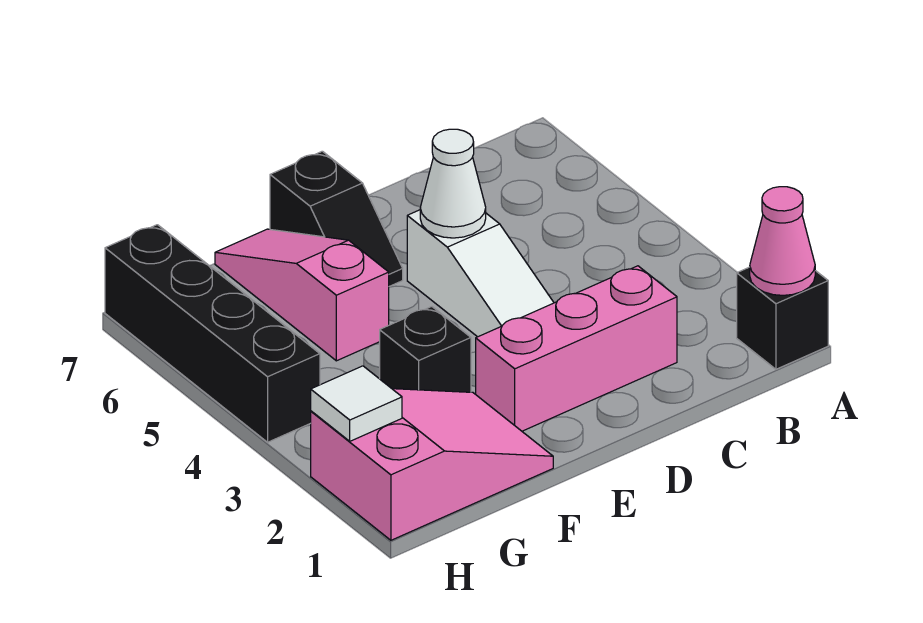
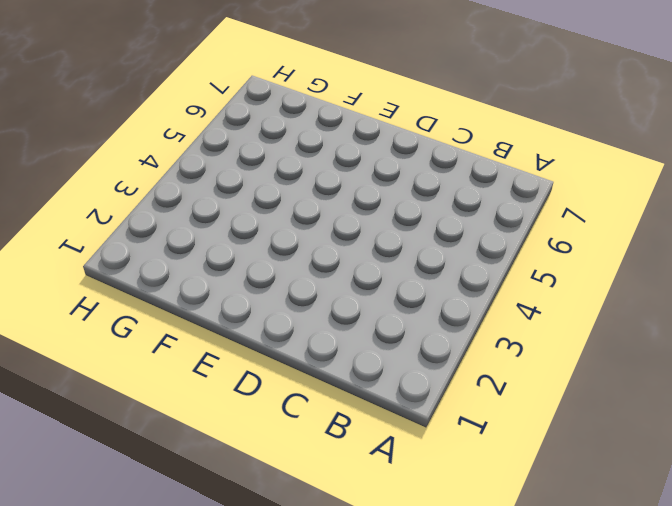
none -> black brick A1 level 1
none -> pink brick C2:E2 level 1

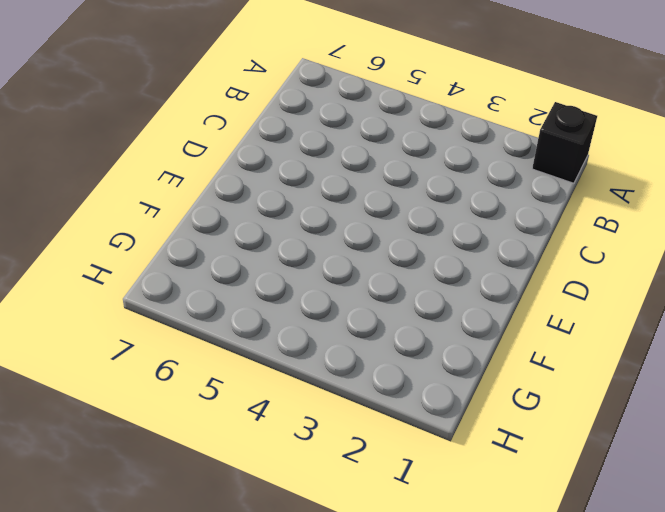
none -> pink brick C2:E2 level 1
none -> white slope D3:D5 level 1 top 5

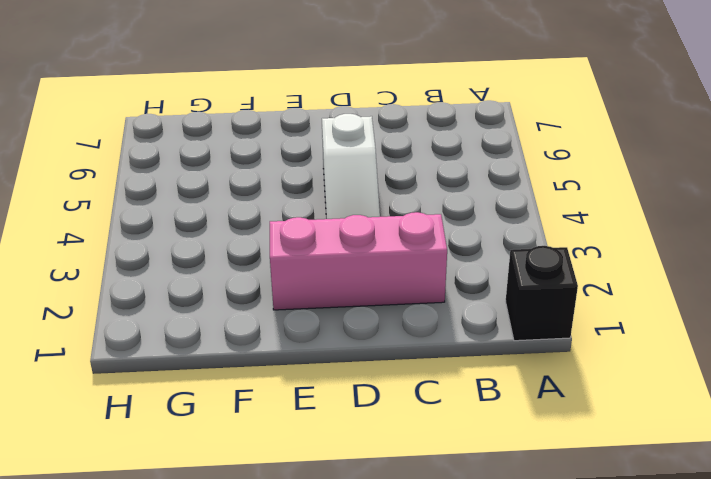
none -> black slope E6:E7 level 1 top 7
none -> pink slope F1:H2 level 1 top H

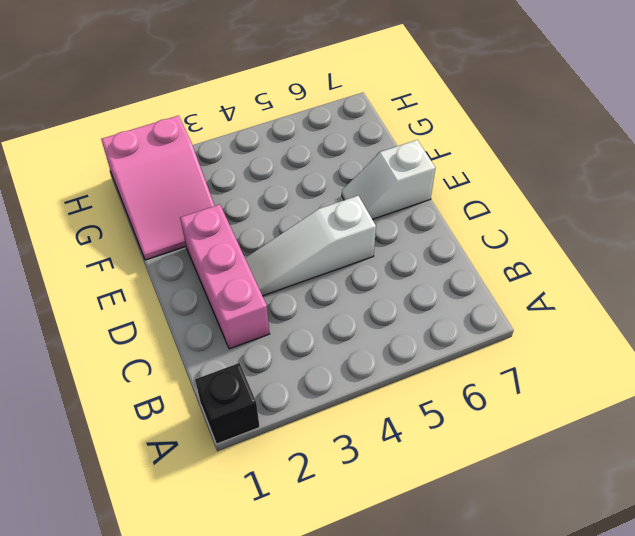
white slope E6:E7 level 1 top 7 -> black slope E6:E7 level 1 top 7
none -> black brick F3 level 1
none -> pink slope F5:F7 level 1 top 5

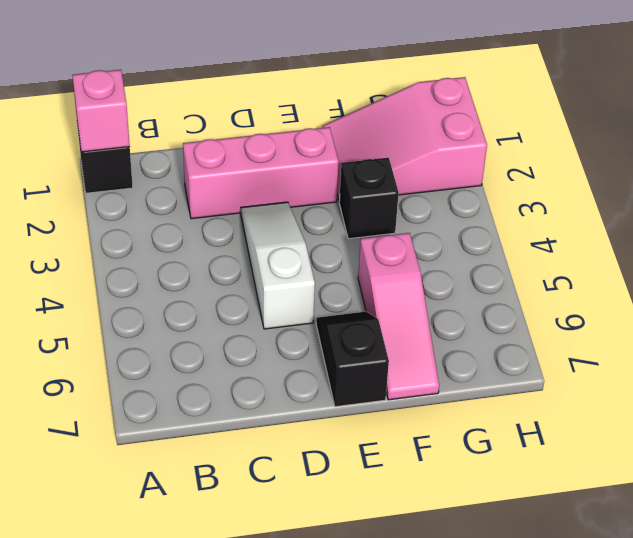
pink brick A1 level 2 -> pink cone A1 level 2
none -> black brick H4:H7 level 1
none -> white cone D5 level 2

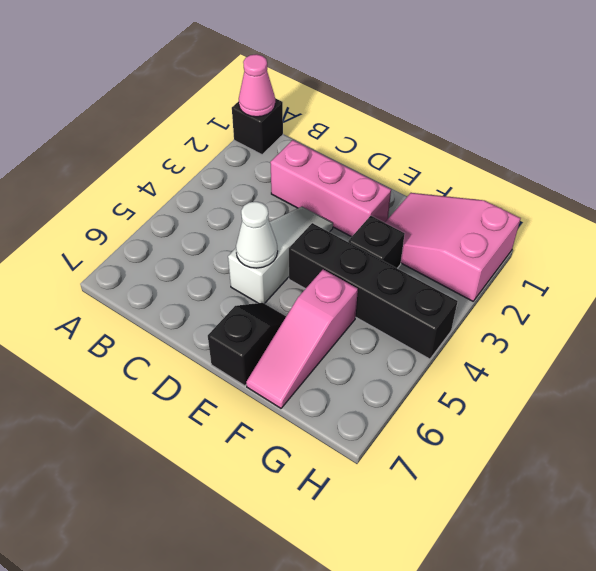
black brick E4:H4 level 1 -> black brick H4:H7 level 1
none -> white tile H2 level 2

